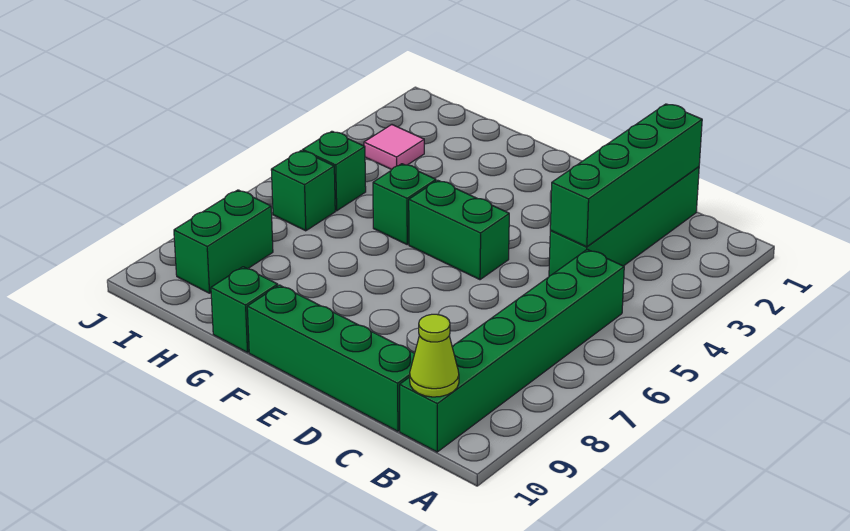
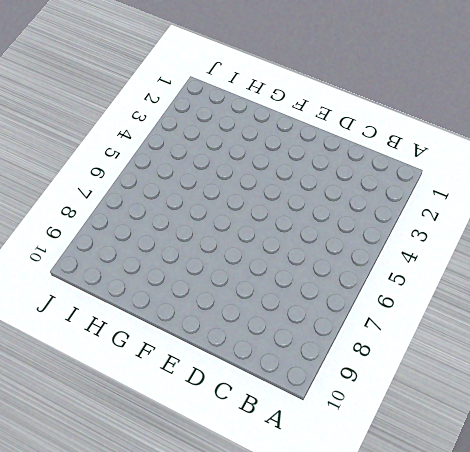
none -> green brick B5:B10 level 1
none -> green brick C1:C4 level 1
none -> green brick C10:F10 level 1

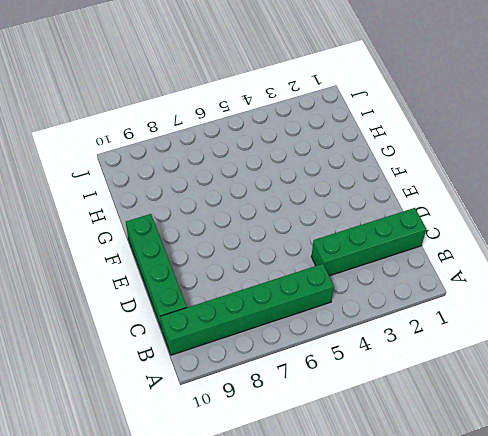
none -> green brick E5:F5 level 1
none -> green brick G5 level 1
none -> green brick G10 level 1

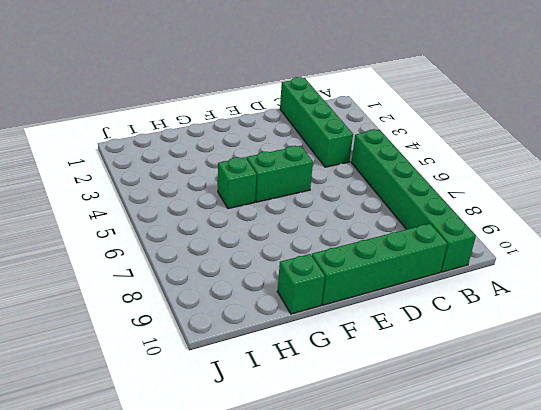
none -> pink tile I3 level 1
none -> green brick I5 level 1
none -> green brick I6 level 1

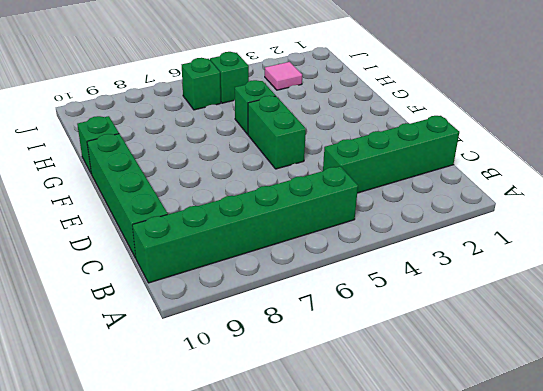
none -> green brick I8:I9 level 1
none -> lime cone B10 level 2
none -> green brick C1:C4 level 2

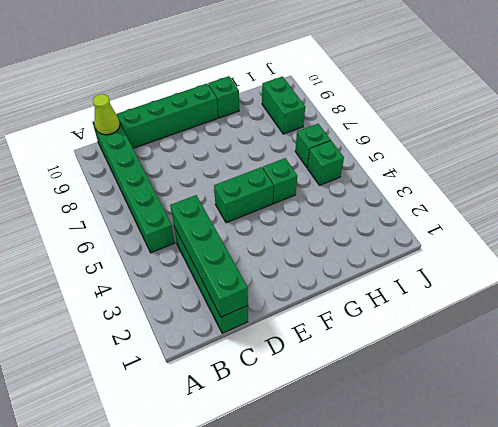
none -> pink tile I3 level 1

